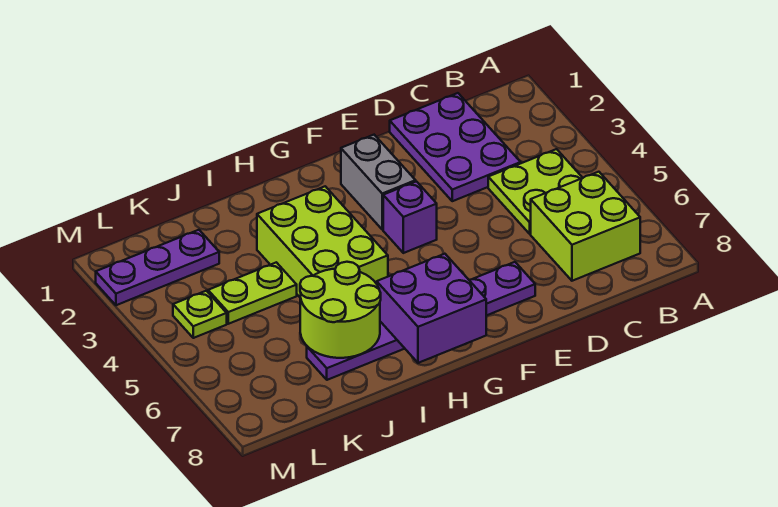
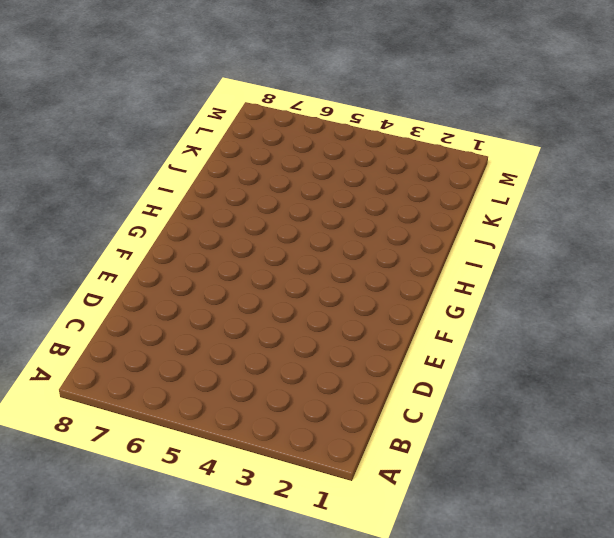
none -> lime plate B4:C5 level 1
none -> lime brick B6:C7 level 1
none -> purple plate C1:D3 level 1

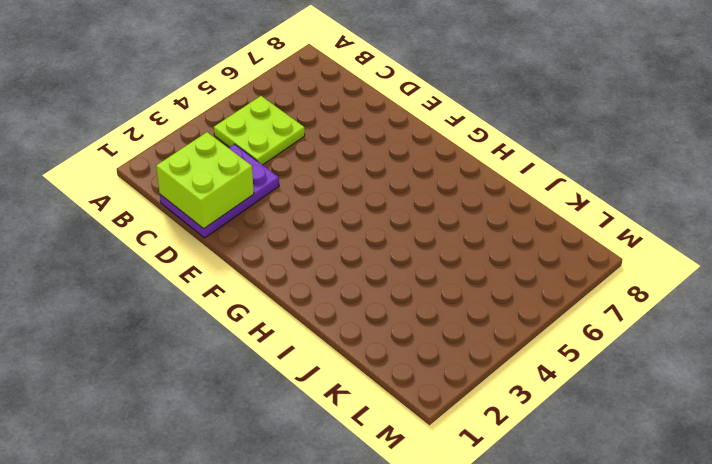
lime brick C1:D2 level 2 -> lime brick B6:C7 level 1
none -> purple plate E7:J7 level 1
none -> grey brick F2:F3 level 1
none -> purple brick F4 level 1

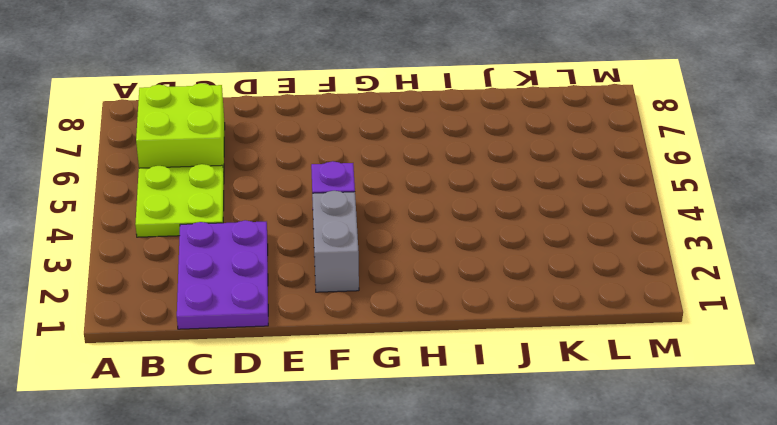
none -> purple plate E7:J7 level 1
none -> lime brick H3:I5 level 1
none -> lime plate J4:K4 level 1

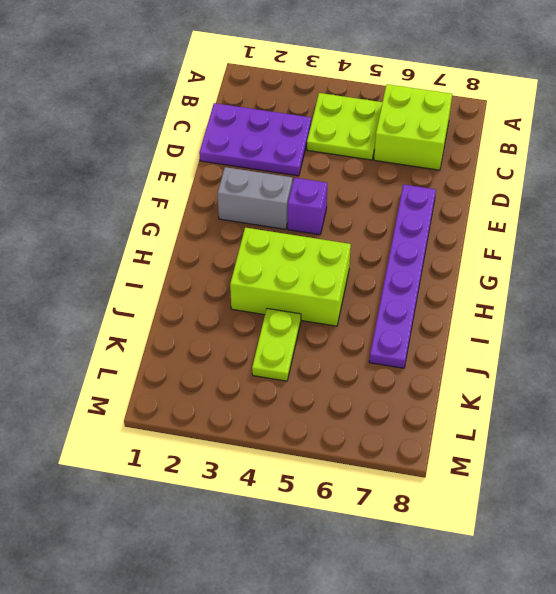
none -> purple plate K2:M2 level 1
none -> lime plate L4 level 1
none -> purple brick G7:H8 level 2

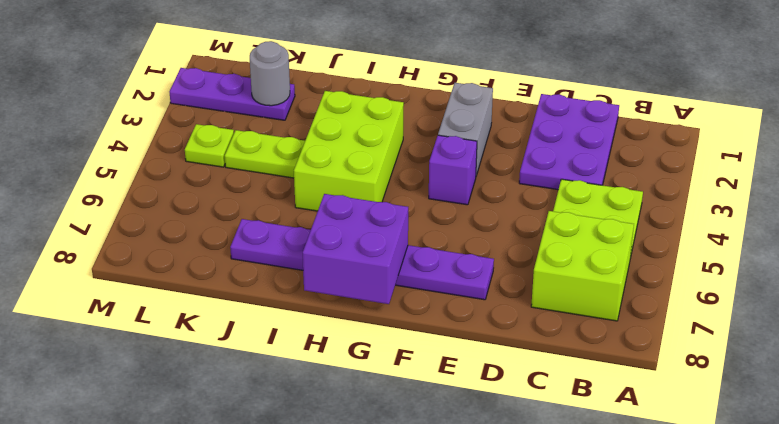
grey round brick K2 level 2 -> none
none -> lime round brick I6:J7 level 2

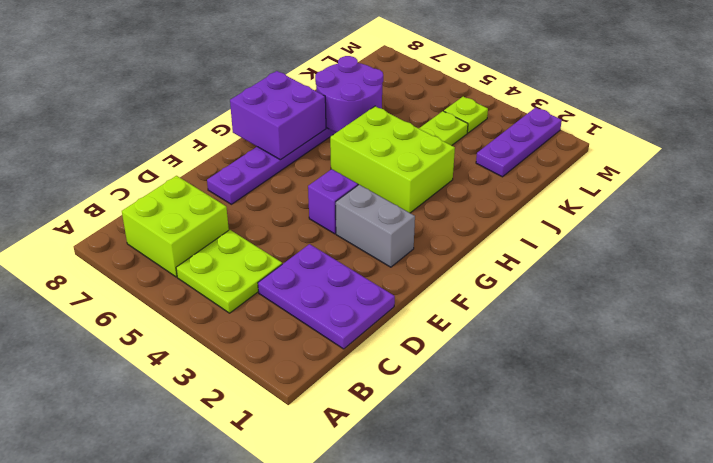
purple round brick I6:J7 level 2 -> lime round brick I6:J7 level 2

